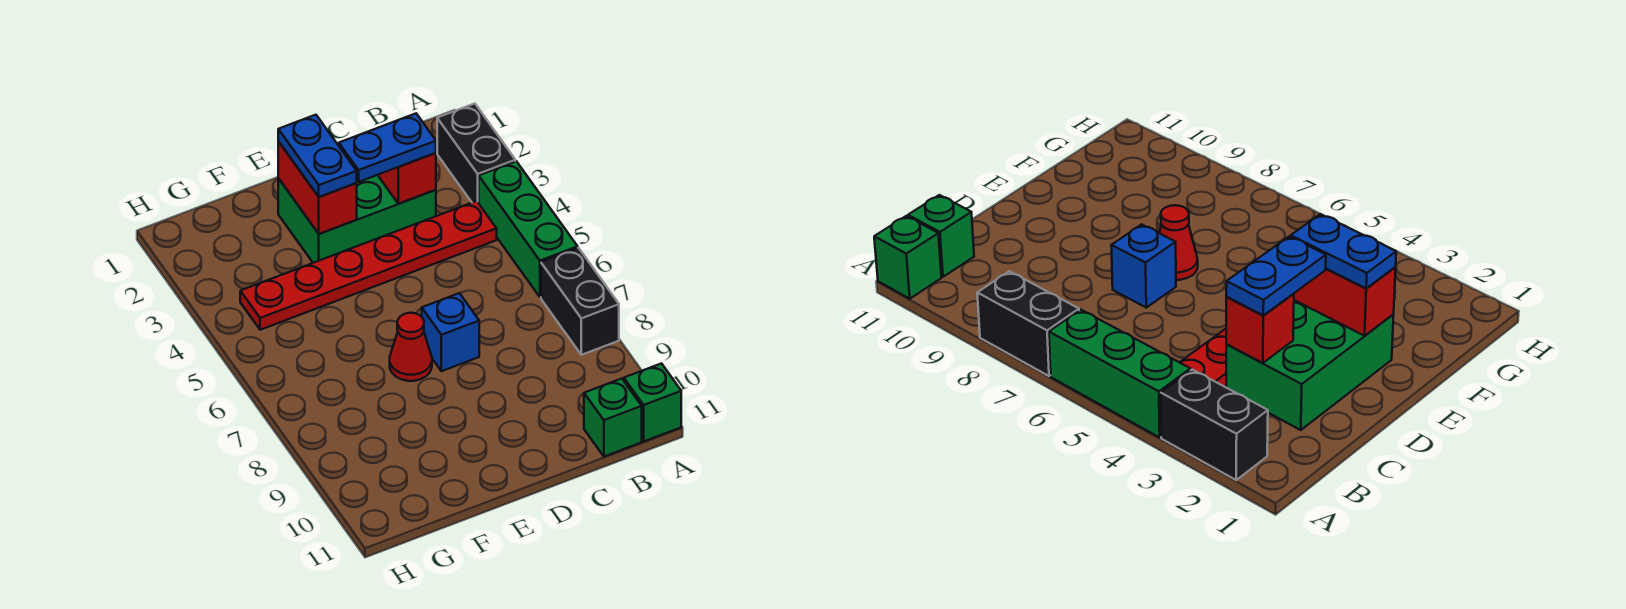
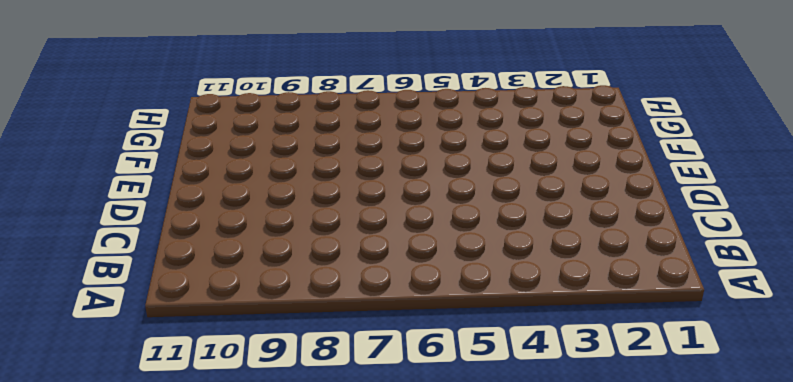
none -> black brick A2:A3 level 1
none -> green brick A4:A6 level 1
none -> black brick A7:A8 level 1

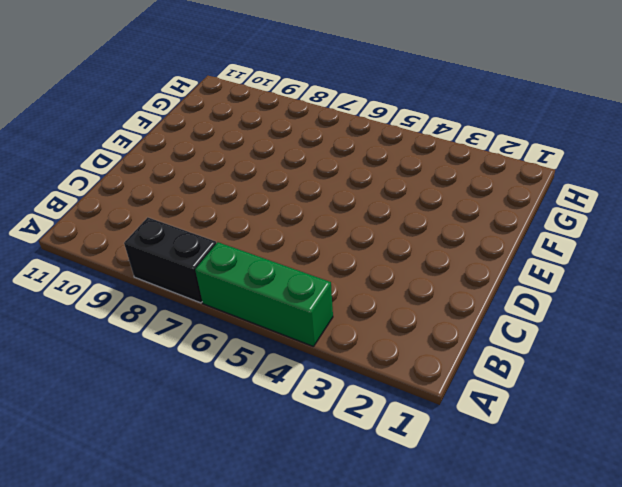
none -> black brick A2:A3 level 1
none -> green brick A11 level 1
none -> red plate B4:G4 level 1

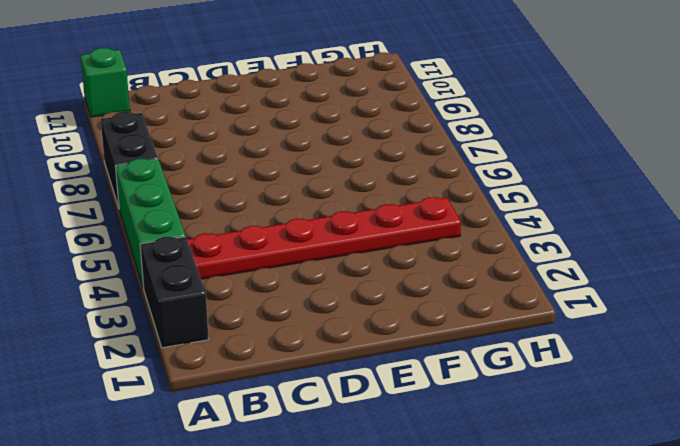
none -> green brick B11 level 1
none -> green brick C2:E3 level 1
none -> blue brick D7 level 1

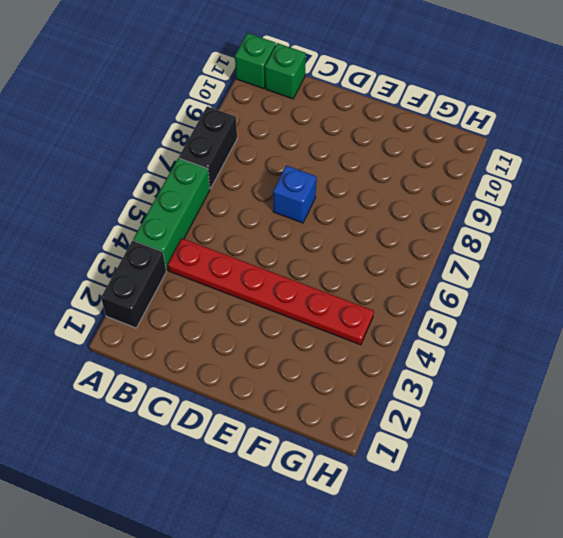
none -> green brick C2:E3 level 1
none -> red cone E7 level 1
none -> red brick C3 level 2

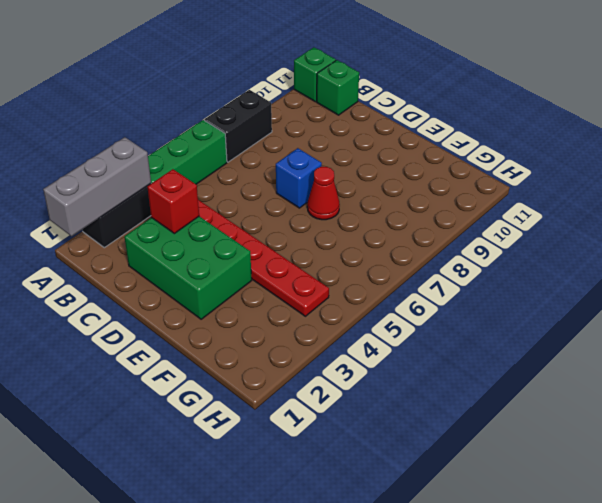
grey brick A1:A3 level 2 -> none
none -> red brick E2:E3 level 2
none -> blue plate C3:D3 level 3
none -> blue plate E2:E3 level 3

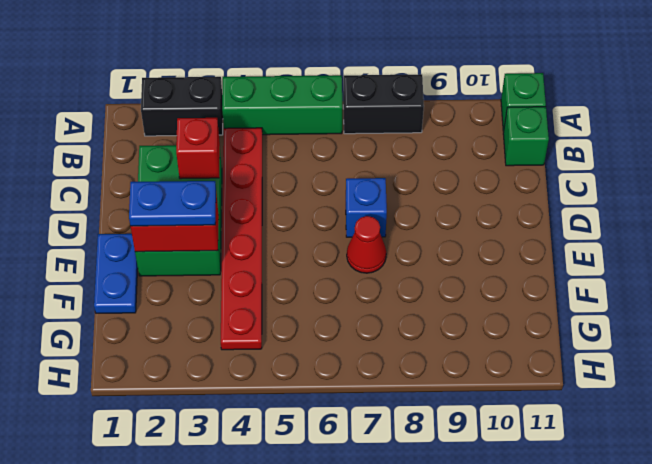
blue plate E1:F1 level 1 -> blue plate C3:D3 level 3

